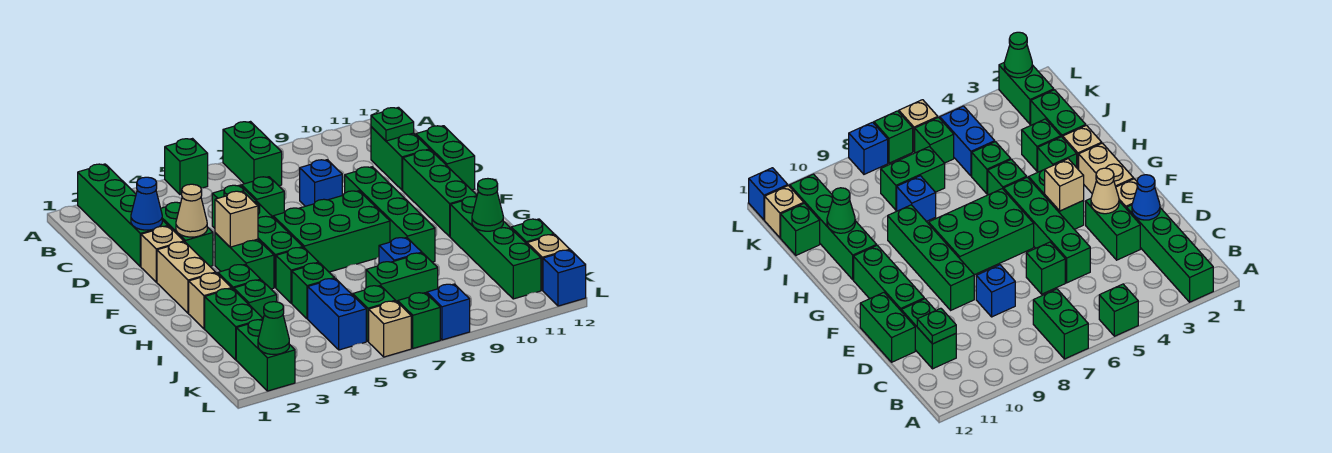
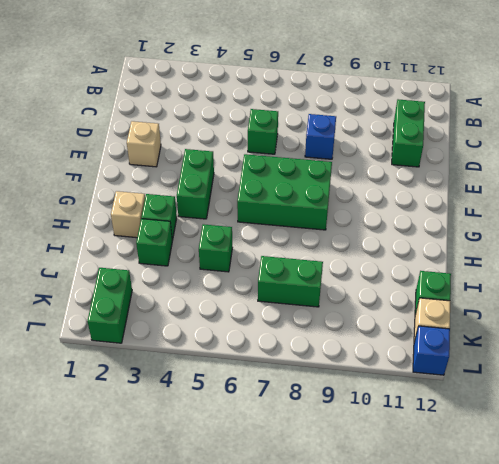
none -> green brick A2:D2 level 1
none -> green brick A5 level 1
none -> green brick A7:B7 level 1
none -> green brick D3:E3 level 1

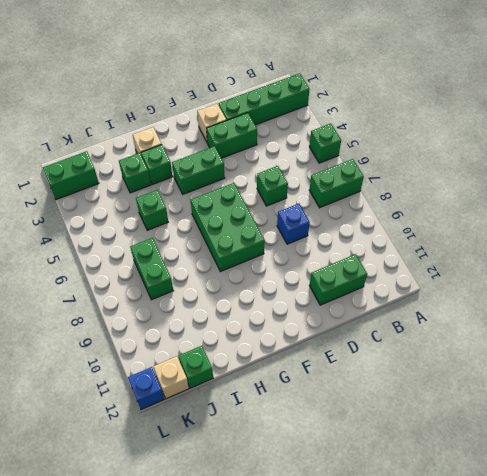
none -> green brick D5:G5 level 1
none -> green brick D12:E12 level 1
none -> green brick E9:H9 level 1
none -> green brick E11:G11 level 1

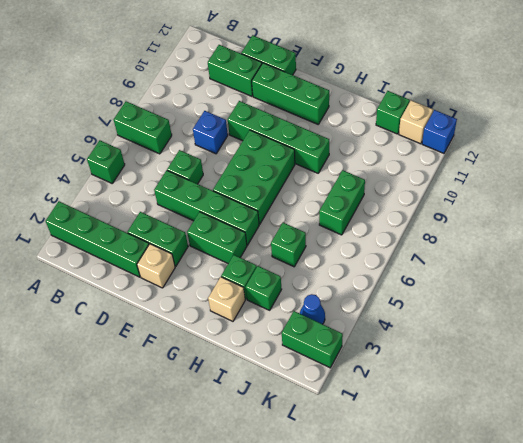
blue cone K3 level 1 -> blue cone D2 level 2
none -> tan brick F2:G2 level 1
none -> green brick H5 level 1
none -> green brick H11:K11 level 1
none -> green brick I2:J2 level 1

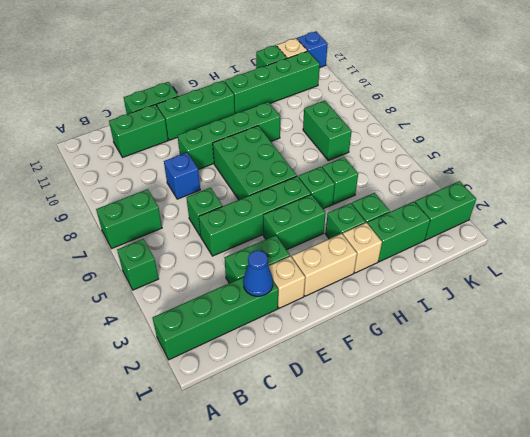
none -> blue brick I8 level 1
none -> blue brick J5:K5 level 1
none -> green brick K6 level 1
none -> tan brick L6 level 1

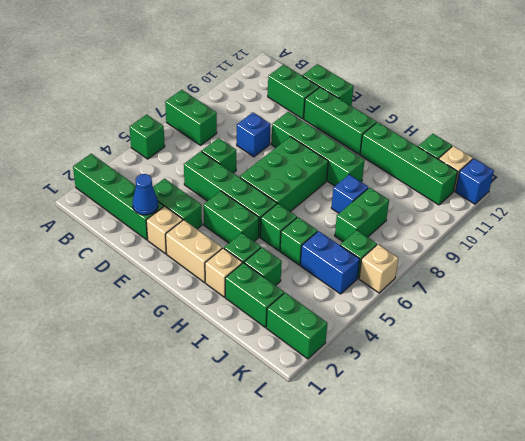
none -> green brick L7 level 1
none -> blue brick L8 level 1
none -> green plate C11 level 2
none -> tan cone E3 level 2

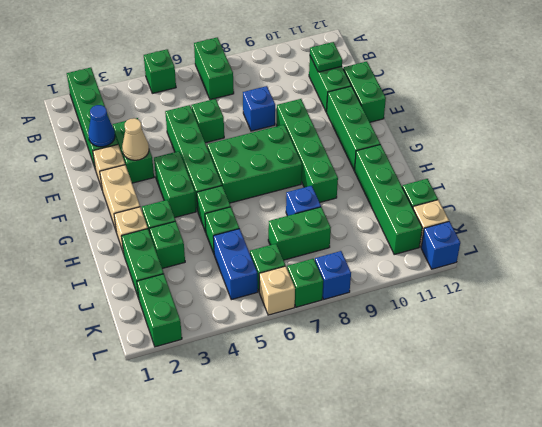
none -> tan brick F4 level 2
none -> green cone I11 level 2
none -> green cone L2 level 2

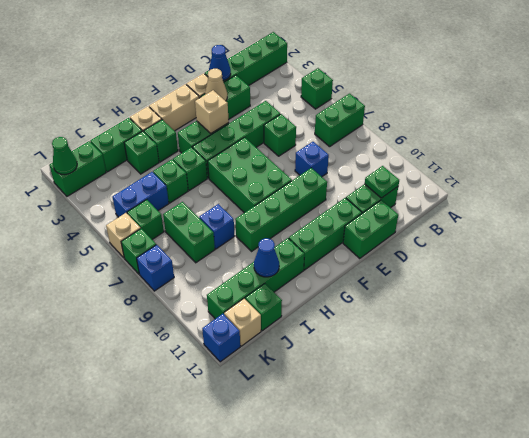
blue cone I11 level 2 -> green cone I11 level 2

